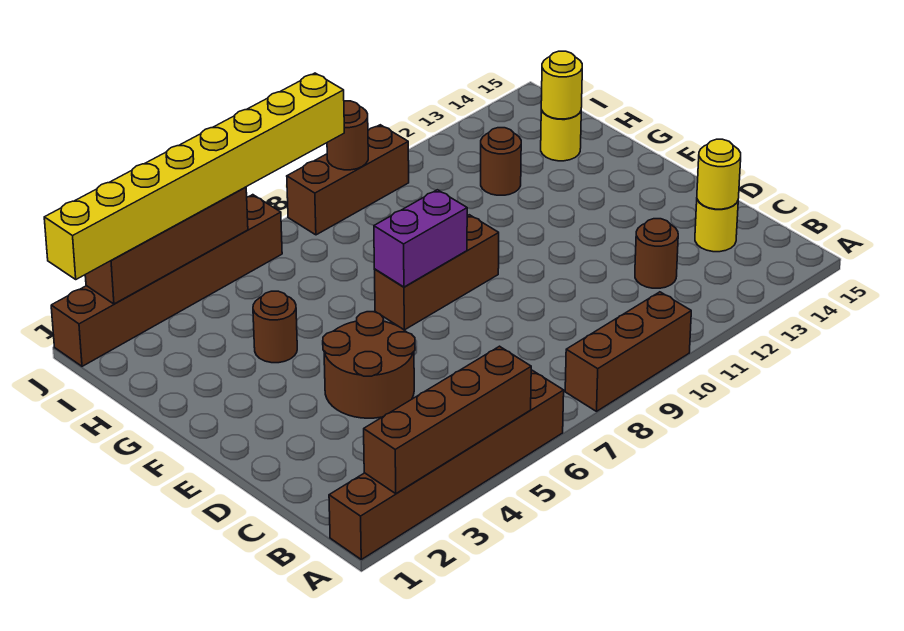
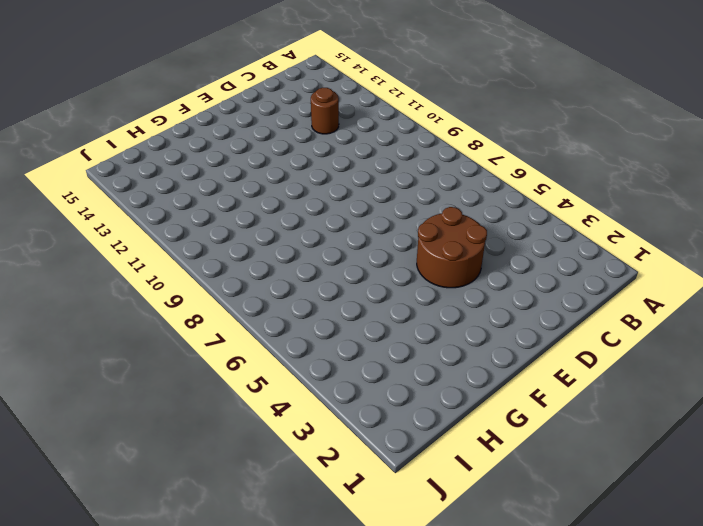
none -> brown brick A1:A6 level 1
none -> brown brick A8:A10 level 1
none -> yellow round brick C14 level 1

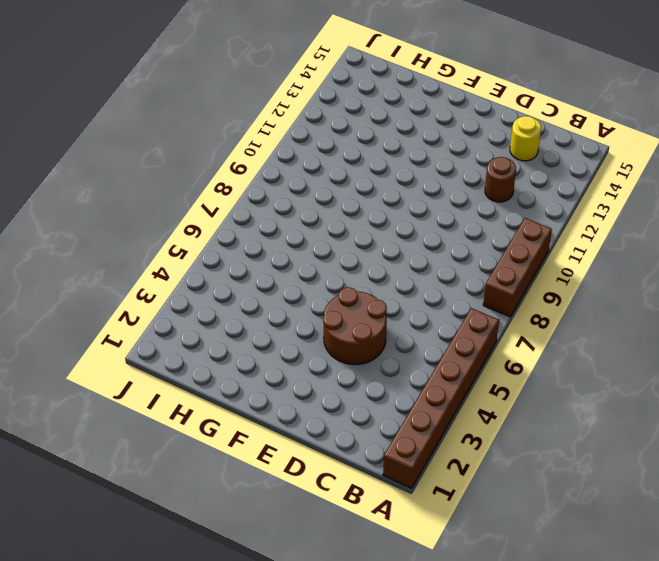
none -> brown brick F7:F9 level 1
none -> brown round brick G4 level 1
none -> brown round brick H12 level 1

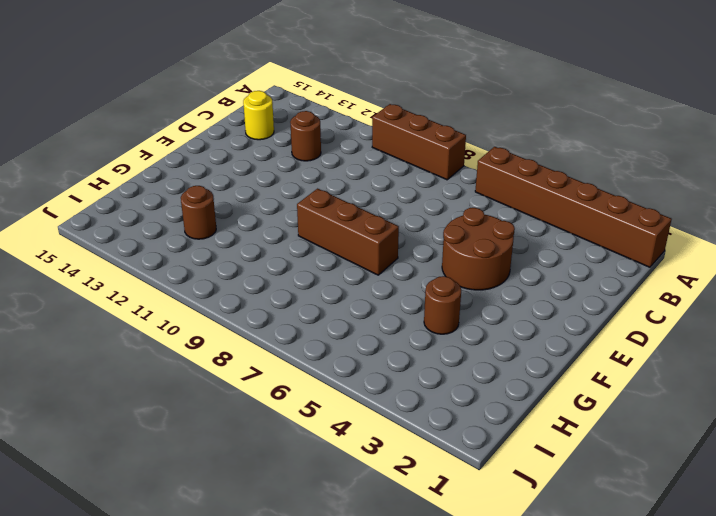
none -> yellow round brick H14 level 1
none -> brown brick J1:J6 level 1
none -> brown brick J8:J10 level 1

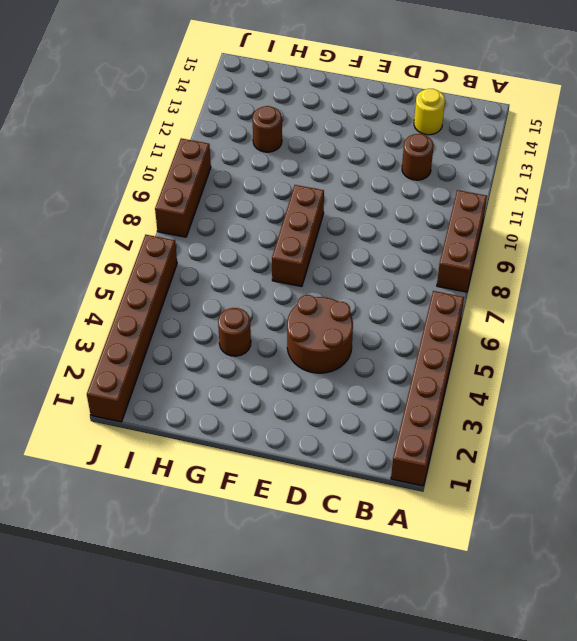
none -> yellow round brick H14 level 1
none -> brown brick A2:A5 level 2
none -> yellow round brick C14 level 2

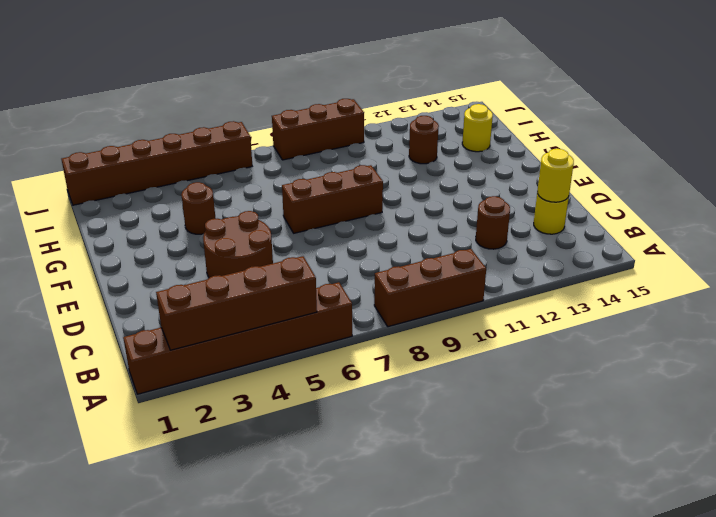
none -> purple brick F7:F8 level 2
none -> yellow round brick H14 level 2
none -> brown brick J2:J5 level 2

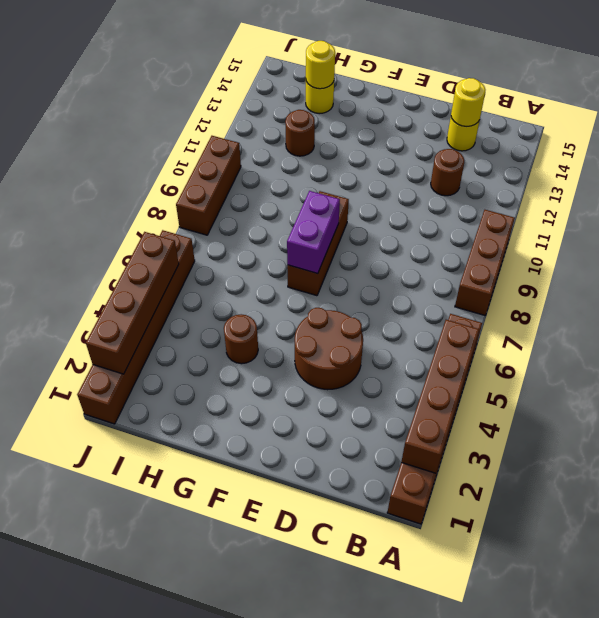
none -> brown round brick J9 level 2
none -> yellow brick J1:J8 level 3

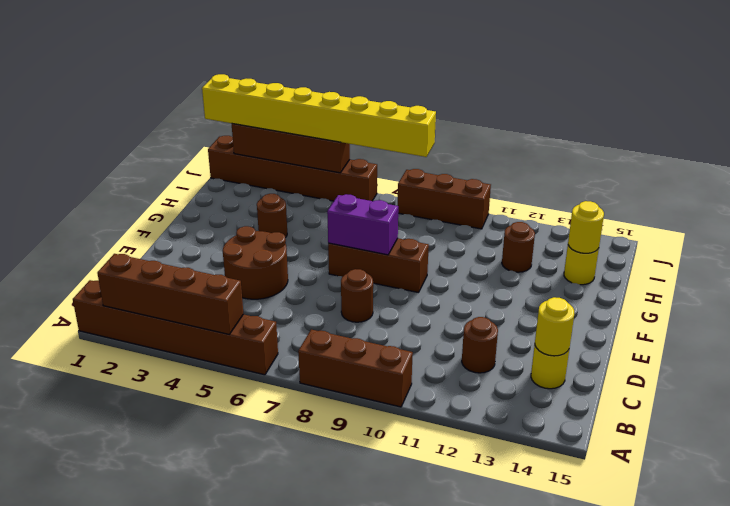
brown round brick D8 level 1 -> brown round brick J9 level 2

